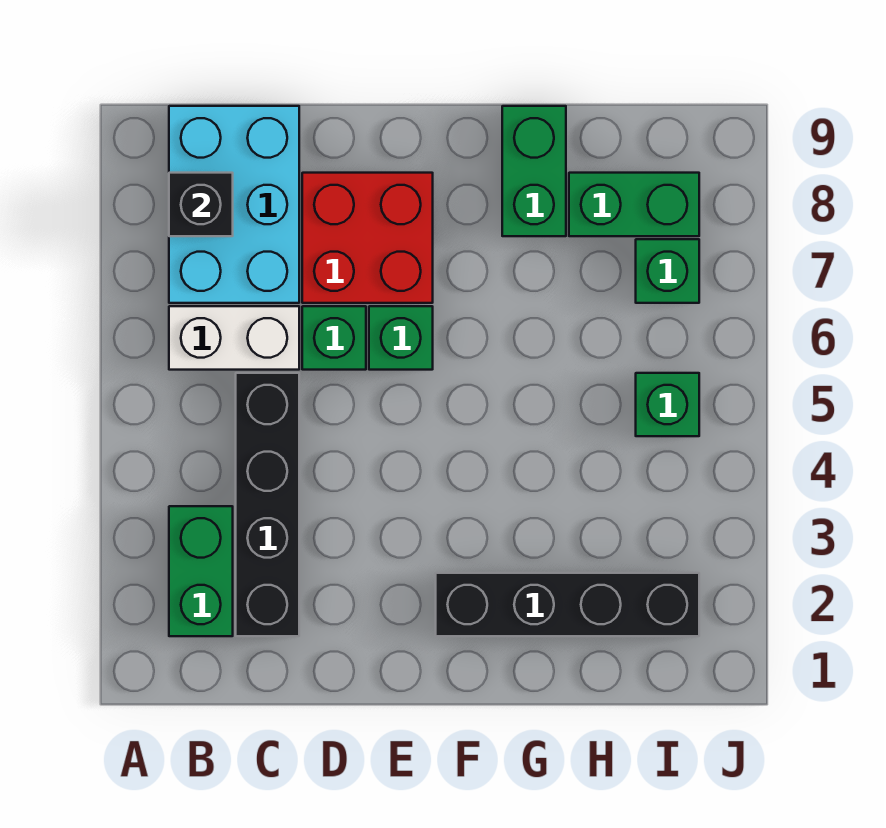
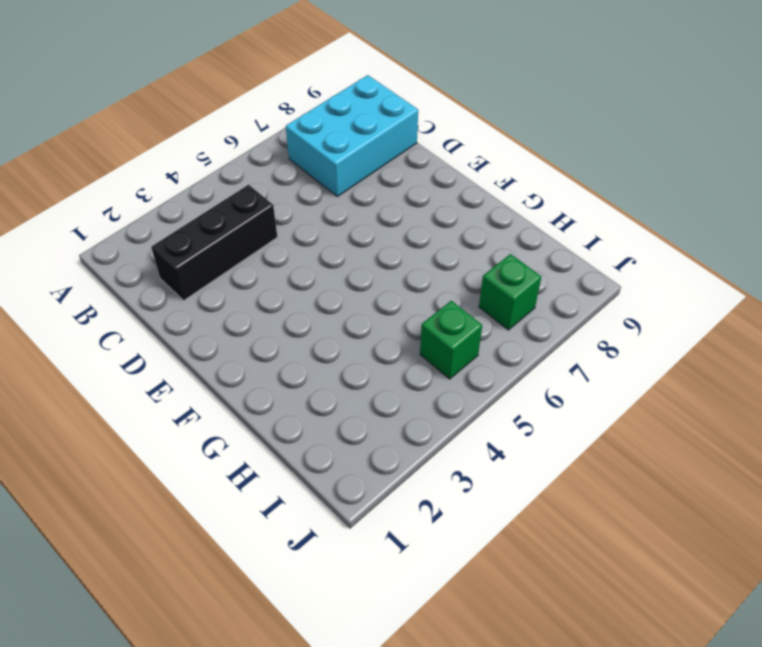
black brick C2:C4 level 1 -> black brick C2:C5 level 1
none -> green brick B2:B3 level 1
none -> white brick B6:C6 level 1
none -> green brick D6 level 1

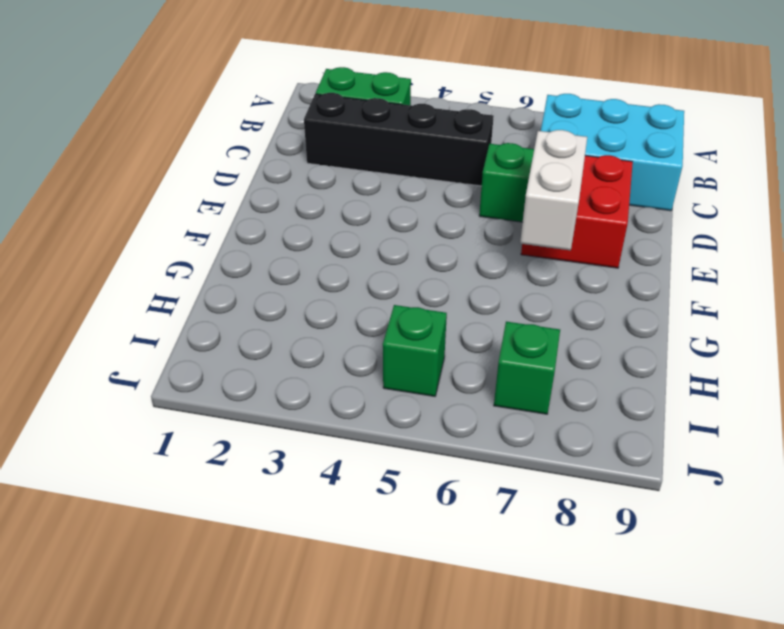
white brick E7:F7 level 2 -> white brick B6:C6 level 1
none -> green brick E6 level 1
none -> black brick F2:I2 level 1
none -> green brick G8:G9 level 1

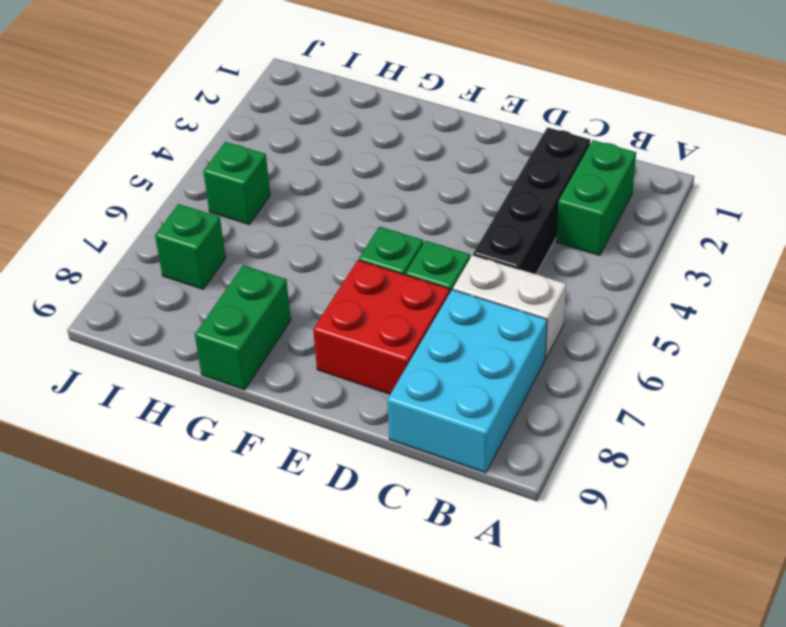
none -> black brick F2:I2 level 1
none -> green brick H8:I8 level 1
none -> black brick B8 level 2

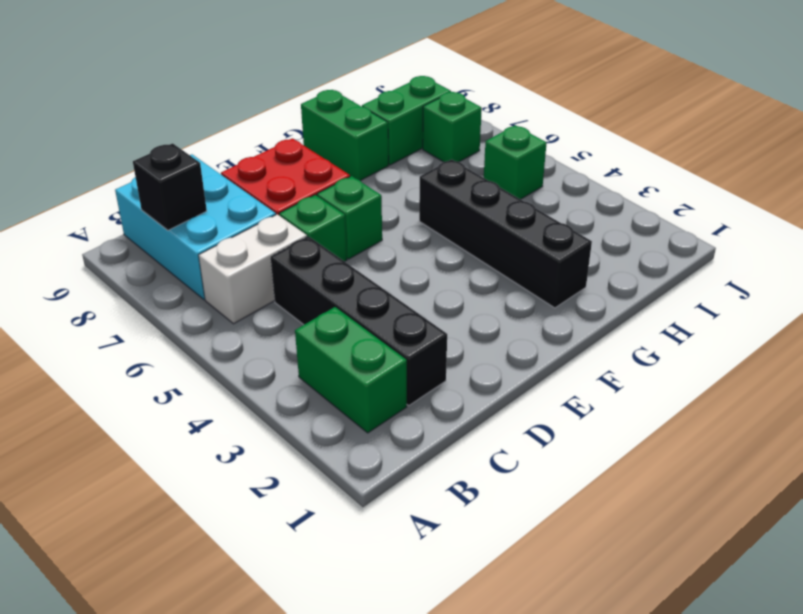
black brick G2:G5 level 1 -> black brick F2:I2 level 1

